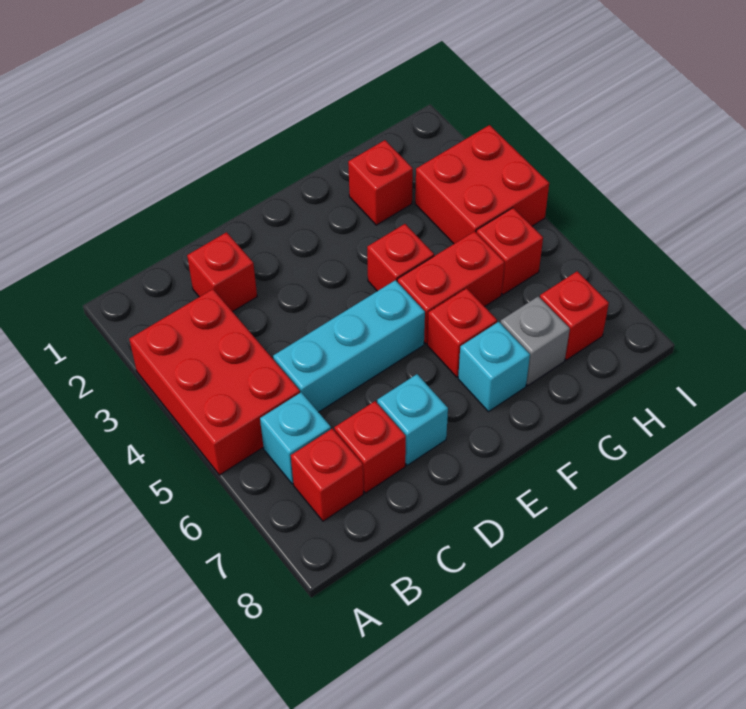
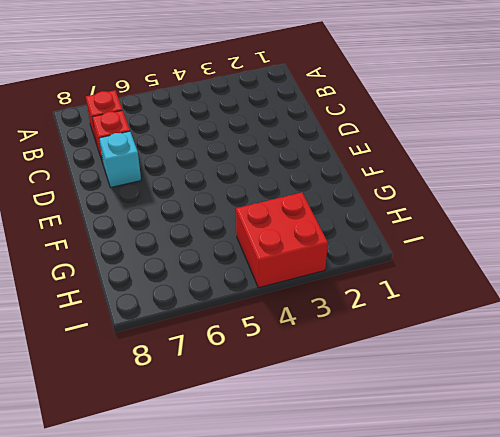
none -> red brick A3:B5 level 1
none -> cyan brick B6 level 1
none -> red brick C2 level 1

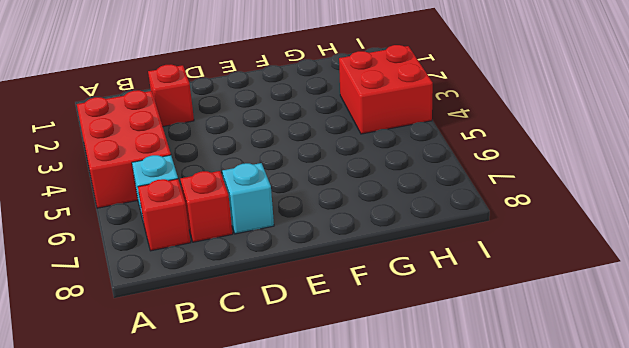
none -> cyan brick C5:E5 level 1
none -> red brick F4 level 1
none -> red brick F5:G5 level 1

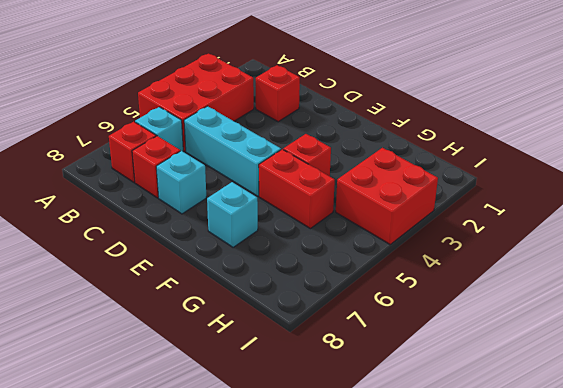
none -> red brick F6 level 1
none -> red brick G2 level 1
none -> grey brick G7 level 1

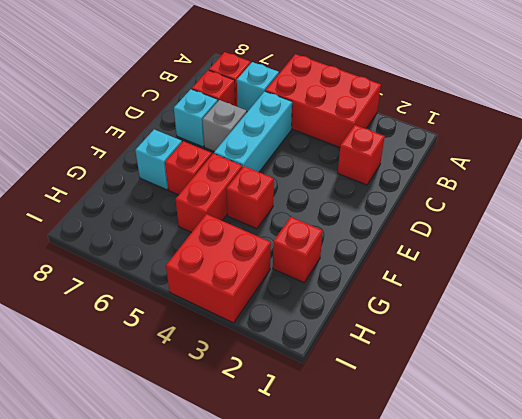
grey brick D6 level 1 -> grey brick G7 level 1
none -> red brick H5 level 1
none -> red brick H7 level 1

